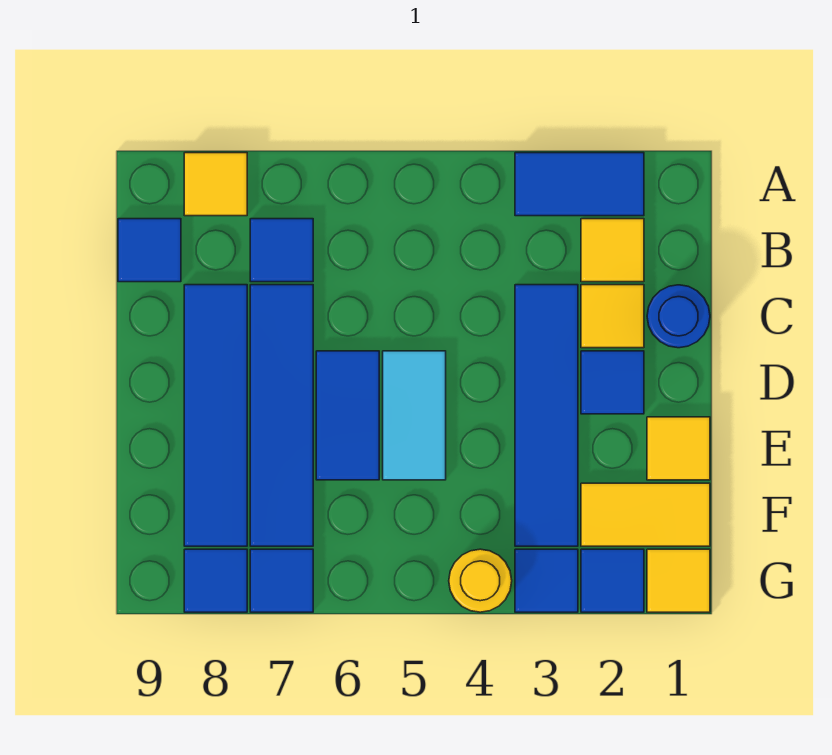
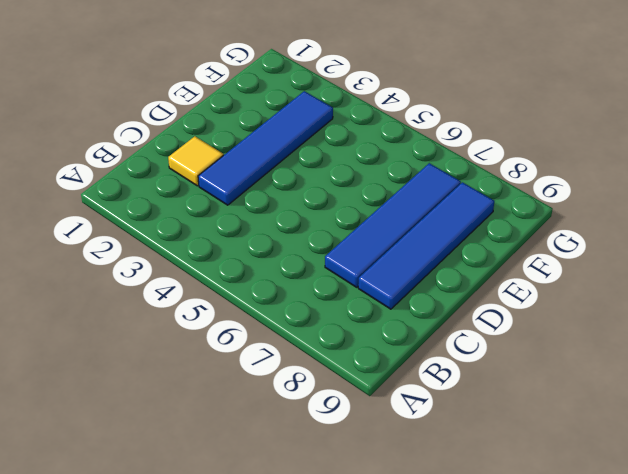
none -> blue tile A2:A3 level 1
none -> yellow tile A8 level 1
none -> yellow tile B2 level 1

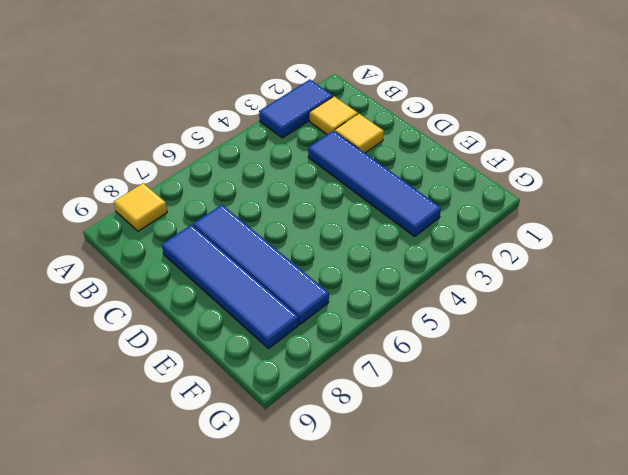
none -> blue tile B7 level 1
none -> blue tile B9 level 1
none -> blue round brick C1 level 1

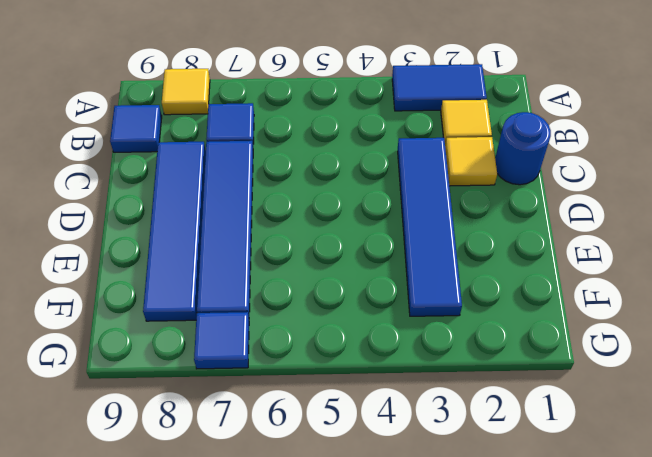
none -> blue tile D2 level 1
none -> cyan tile D5:E5 level 1
none -> blue tile D6:E6 level 1

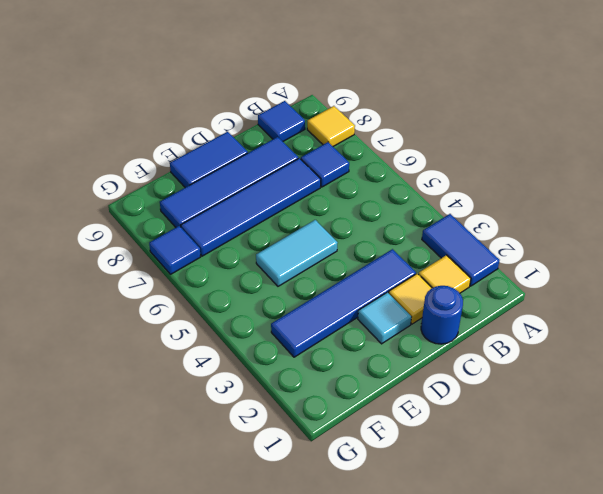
cyan tile D2 level 1 -> blue tile D2 level 1
blue tile D9:E9 level 1 -> blue tile D6:E6 level 1
none -> yellow tile E1 level 1
none -> yellow tile F1:F2 level 1
none -> yellow tile G1 level 1

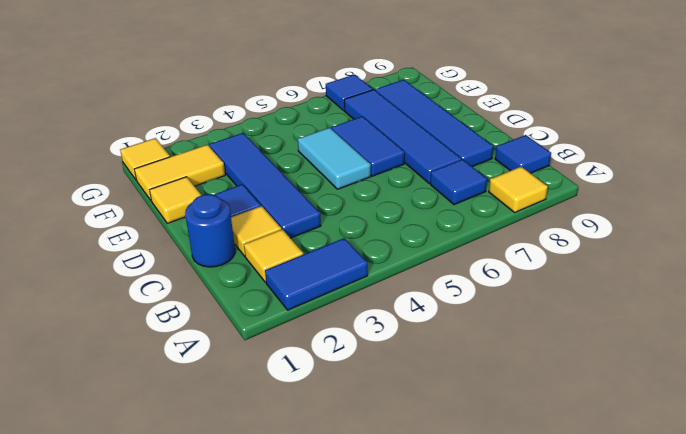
none -> blue tile G2 level 1
none -> blue tile G3 level 1
none -> yellow round brick G4 level 1

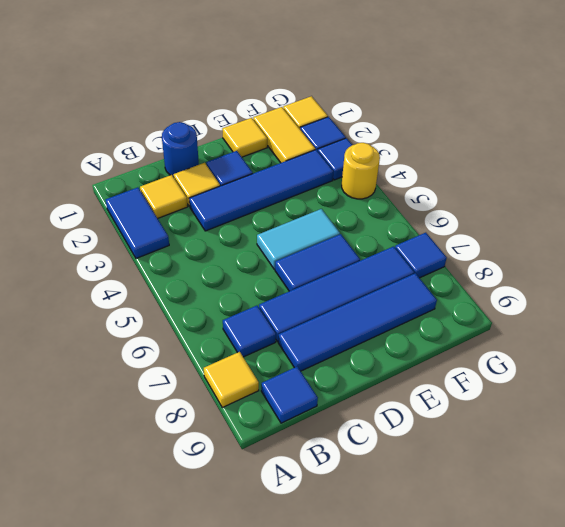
none -> blue tile G8 level 1

